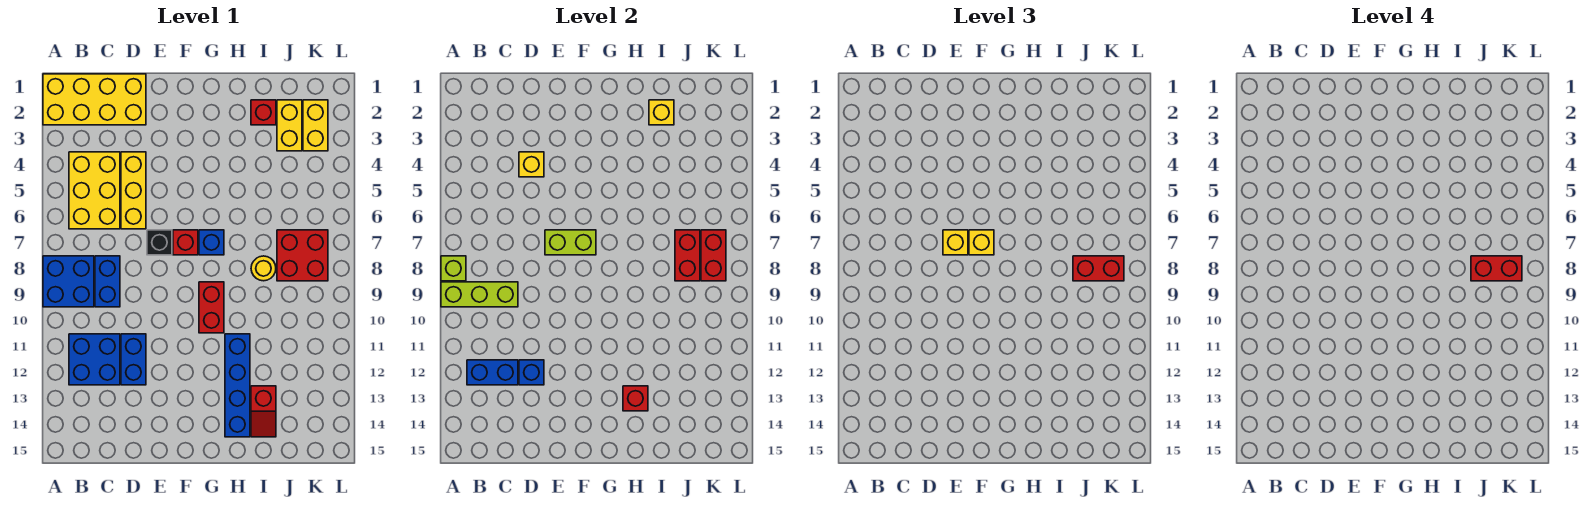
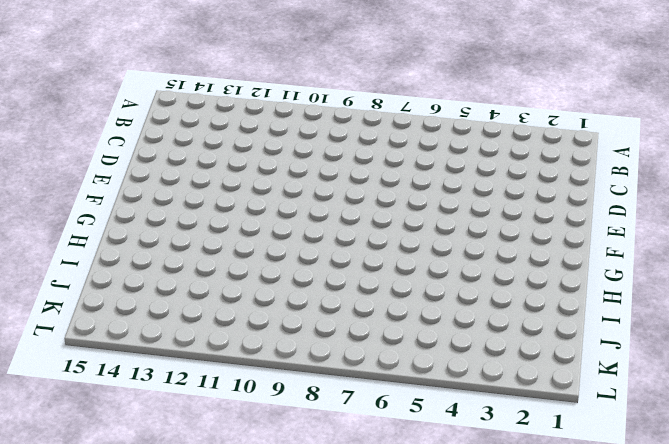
none -> yellow brick A1:D2 level 1
none -> blue brick A8:B9 level 1
none -> yellow brick B4:C6 level 1
none -> blue brick B11:C12 level 1

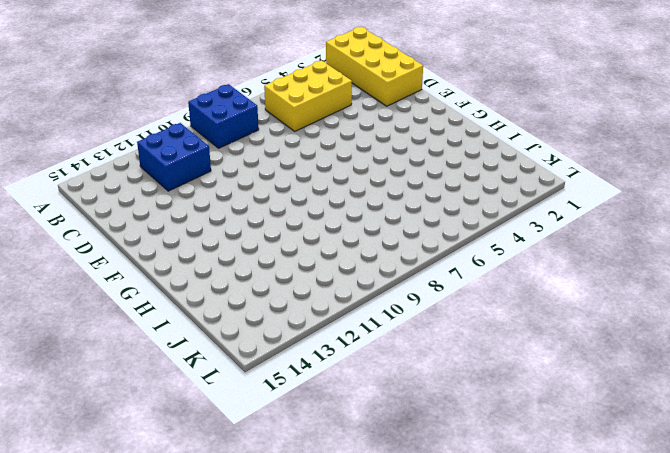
none -> blue brick C8:C9 level 1
none -> yellow brick D4:D6 level 1
none -> blue brick D11:D12 level 1
none -> black brick E7 level 1

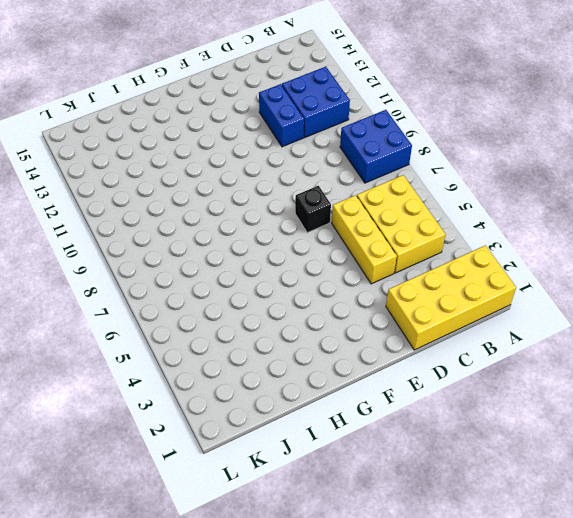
none -> blue brick C8:C9 level 1
none -> red brick F7 level 1
none -> blue brick G7 level 1
none -> red brick G9:G10 level 1

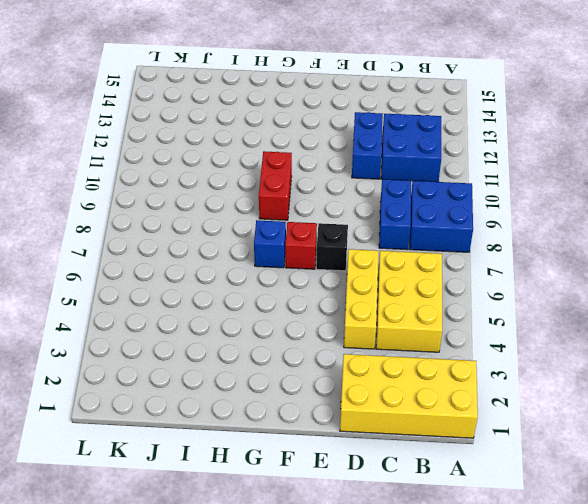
none -> blue brick H11:H14 level 1
none -> red brick I2 level 1
none -> yellow round brick I8 level 1
none -> red slope I13:I14 level 1 top 13

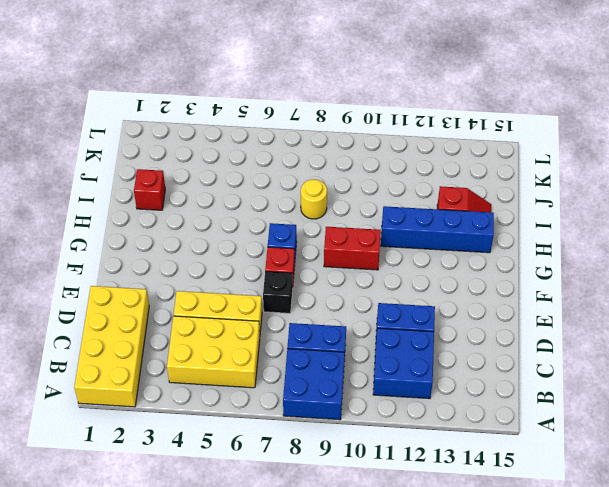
none -> yellow brick J2:J3 level 1
none -> red brick J7:K8 level 1
none -> yellow brick K2:K3 level 1
none -> lime brick A8 level 2

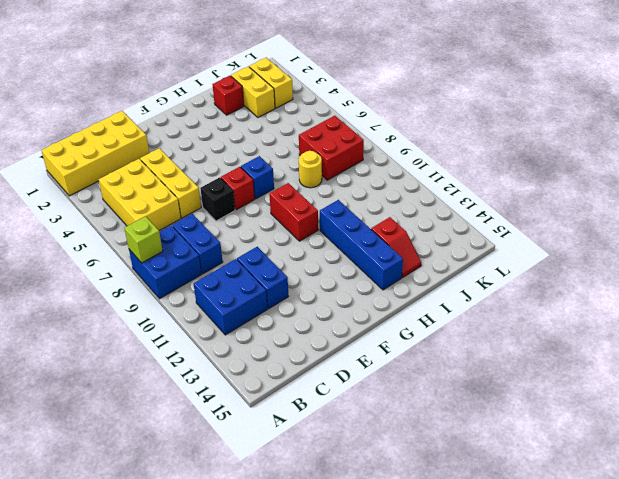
none -> lime brick A9:C9 level 2
none -> blue brick B12:C12 level 2
none -> yellow brick D4 level 2
none -> blue brick D12 level 2

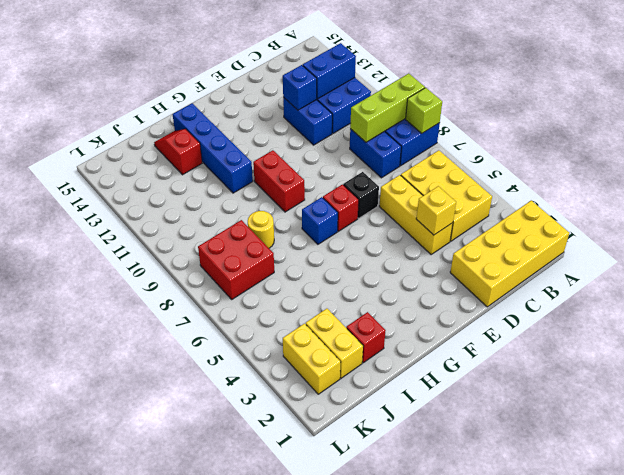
none -> lime brick E7:F7 level 2
none -> red brick H13 level 2
none -> yellow brick I2 level 2
none -> red brick J7:J8 level 2

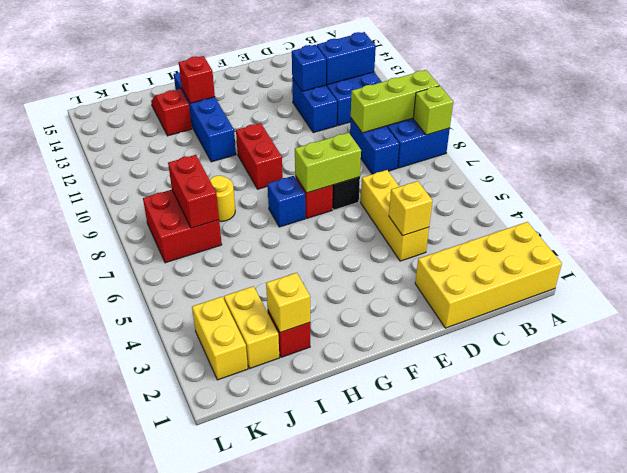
none -> yellow brick B4:C6 level 1
none -> red brick K7:K8 level 2
none -> yellow brick E7 level 3
none -> yellow brick F7 level 3

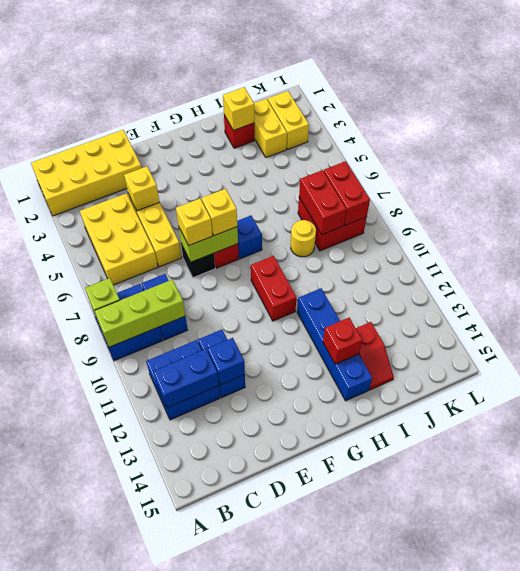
none -> red brick J8:K8 level 3
none -> red brick J8:K8 level 4

